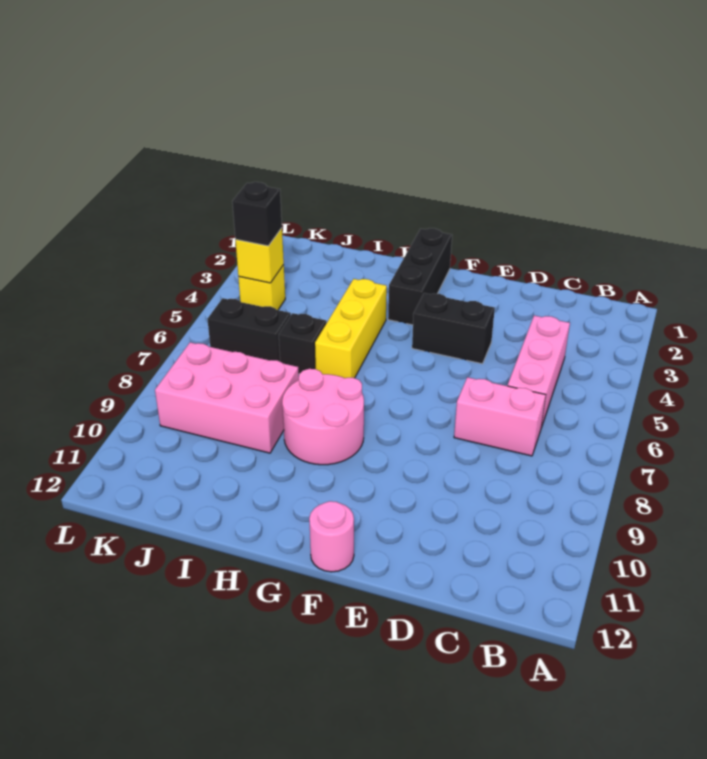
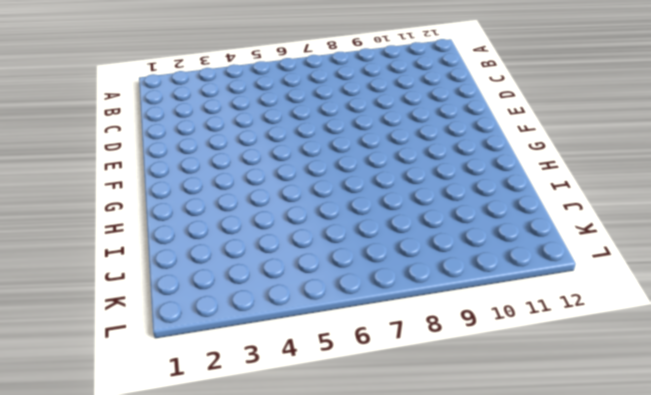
none -> pink brick C4:C6 level 1
none -> pink brick C7:D7 level 1
none -> black brick E4:F4 level 1

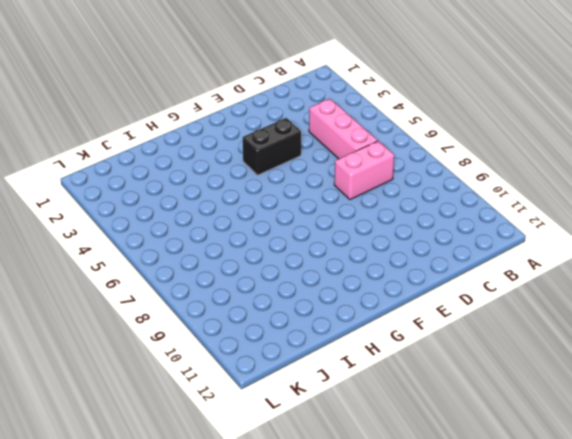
none -> pink round brick F12 level 1
none -> black brick G1:G3 level 1
none -> pink round brick G8:H9 level 1

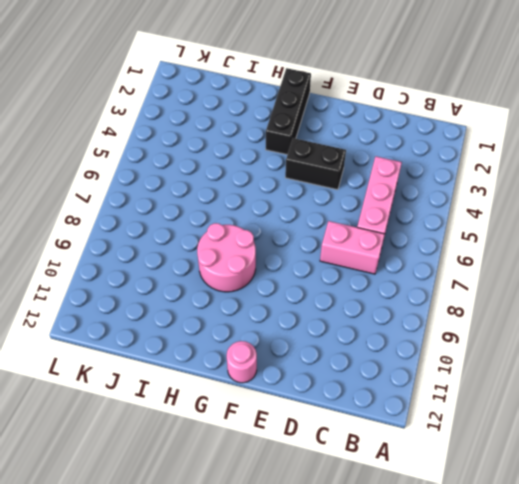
none -> yellow brick H4:H6 level 1
none -> black brick I6 level 1
none -> pink brick I8:K9 level 1

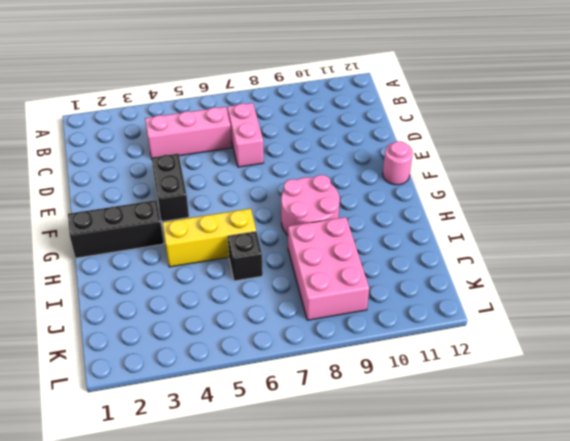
none -> black brick J6:K6 level 1
none -> yellow brick K4 level 1
none -> yellow brick K4 level 2

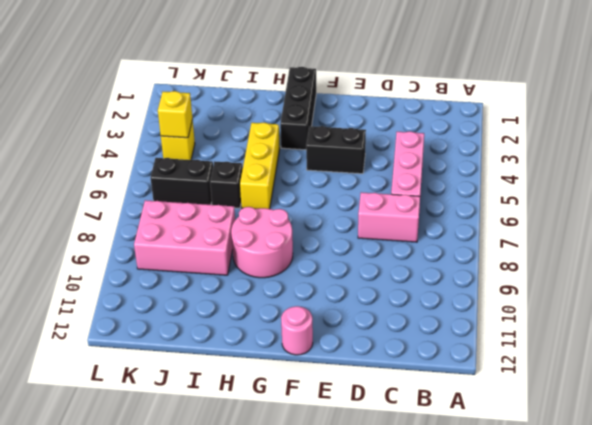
none -> black brick K4 level 3

